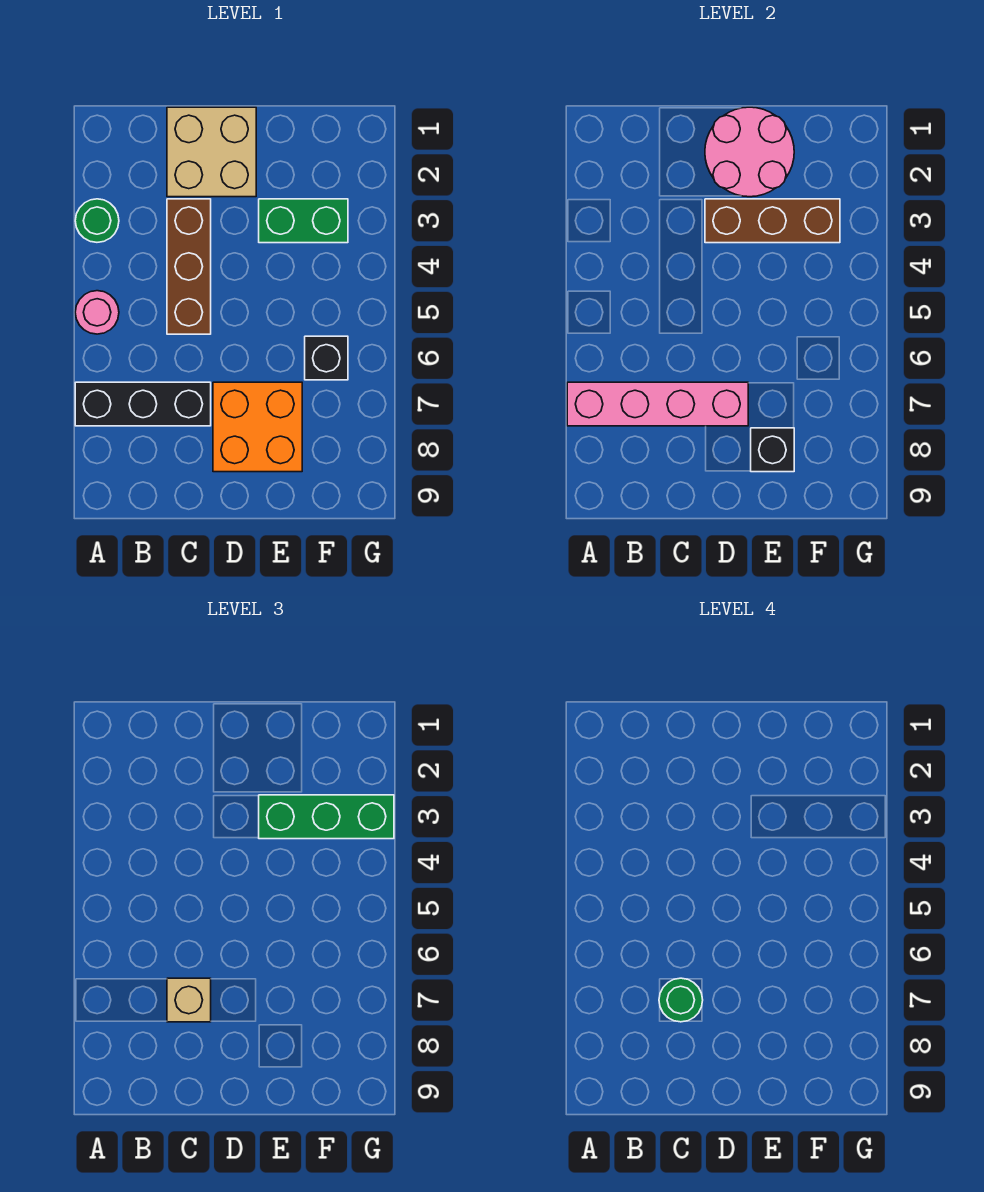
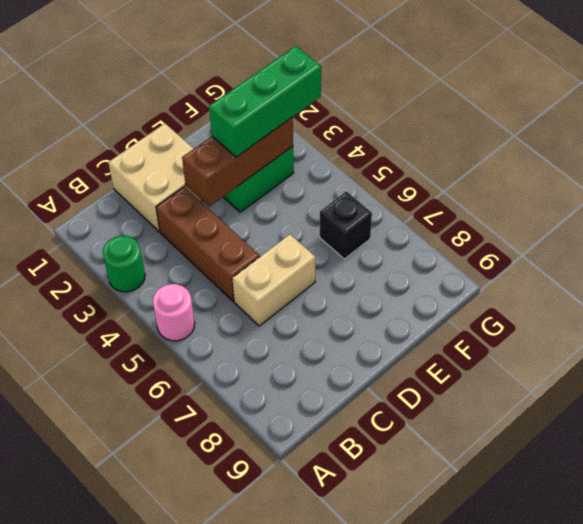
tan brick C6:D6 level 1 -> none
none -> black brick A7:C7 level 1
none -> orange brick D7:E8 level 1
none -> pink brick A7:D7 level 2

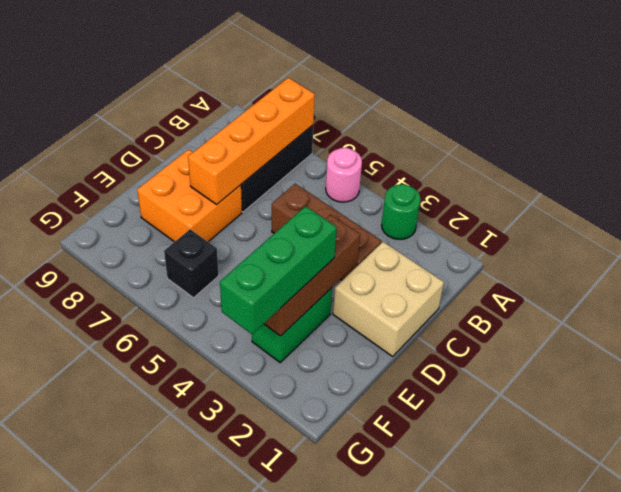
orange brick A7:D7 level 2 -> pink brick A7:D7 level 2
none -> pink round brick D1:E2 level 2
none -> black brick E8 level 2
none -> tan brick C7 level 3

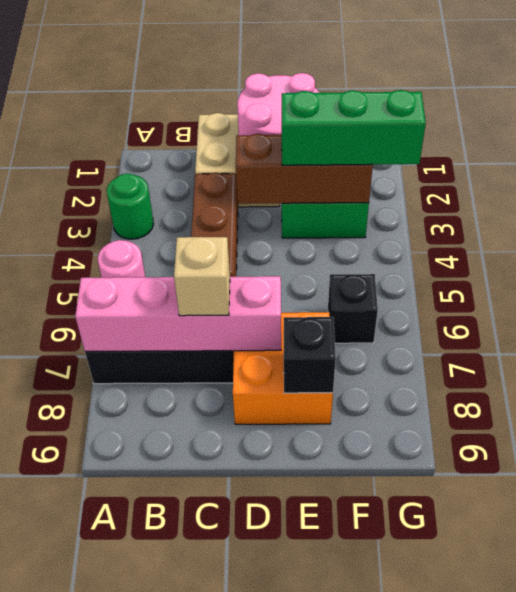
none -> green round brick C7 level 4

